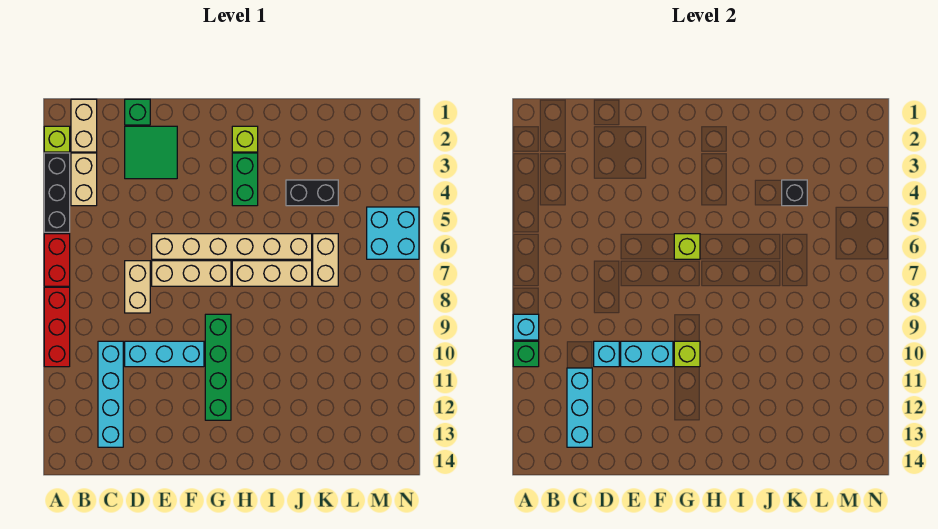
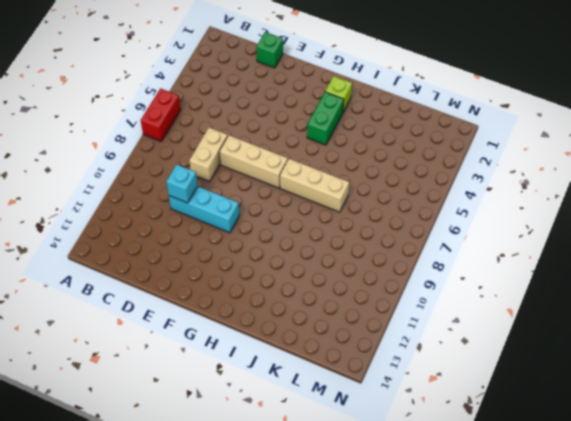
none -> lime brick A2 level 1
none -> black brick A3:A5 level 1
none -> red brick A8:A10 level 1

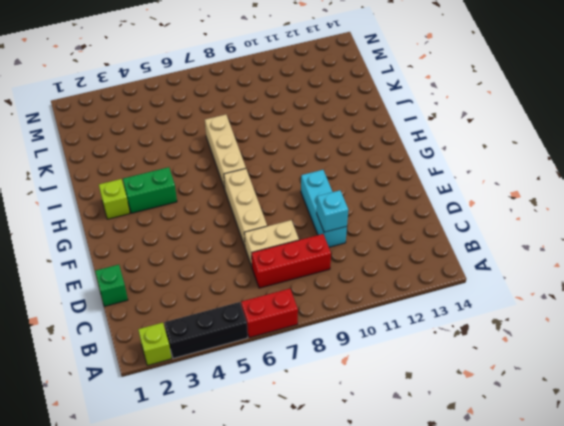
red brick C7:C9 level 1 -> red brick A8:A10 level 1
none -> tan brick B1:B2 level 1
none -> tan brick B3:B4 level 1
none -> cyan brick C10:C13 level 1

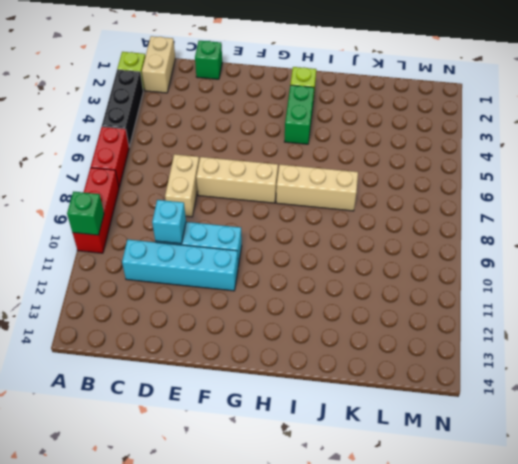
cyan brick C11:F11 level 1 -> cyan brick C10:C13 level 1
none -> tan brick B3:B4 level 1
none -> green tile D2:E3 level 1
none -> tan brick E6:J6 level 1

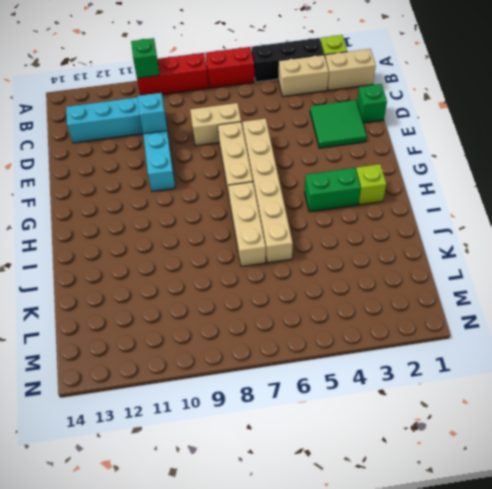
none -> green brick G9:G12 level 1
none -> black brick J4:K4 level 1
none -> tan brick K6:K7 level 1

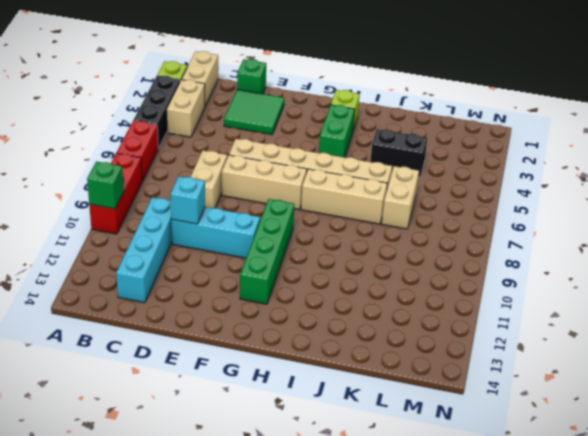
none -> cyan brick M5:N6 level 1
none -> cyan brick A9 level 2
none -> cyan brick C11:C13 level 2

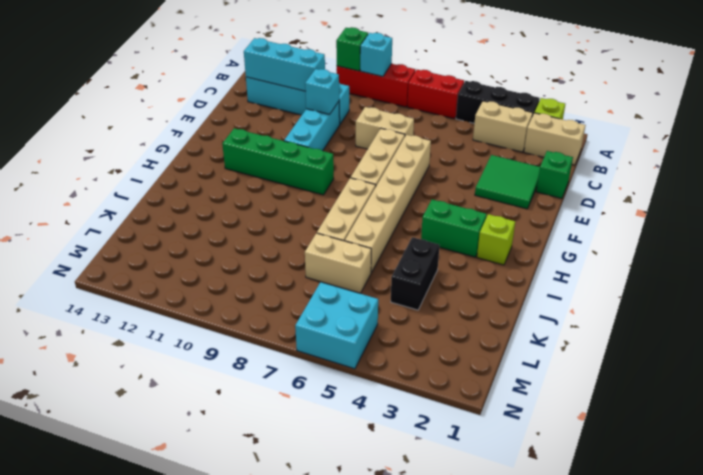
none -> cyan brick E10:F10 level 2
none -> lime brick G6 level 2
none -> lime brick G10 level 2

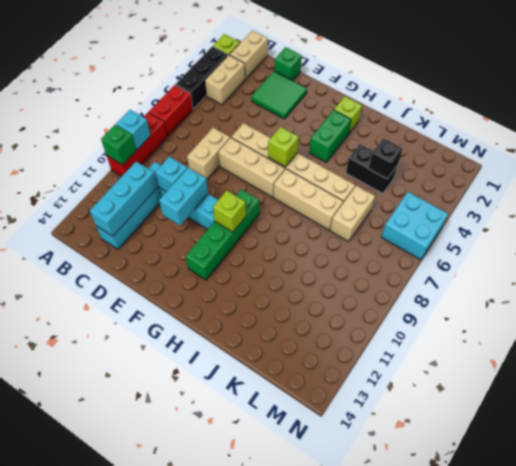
cyan brick E10:E11 level 2 -> cyan brick E10:F10 level 2

